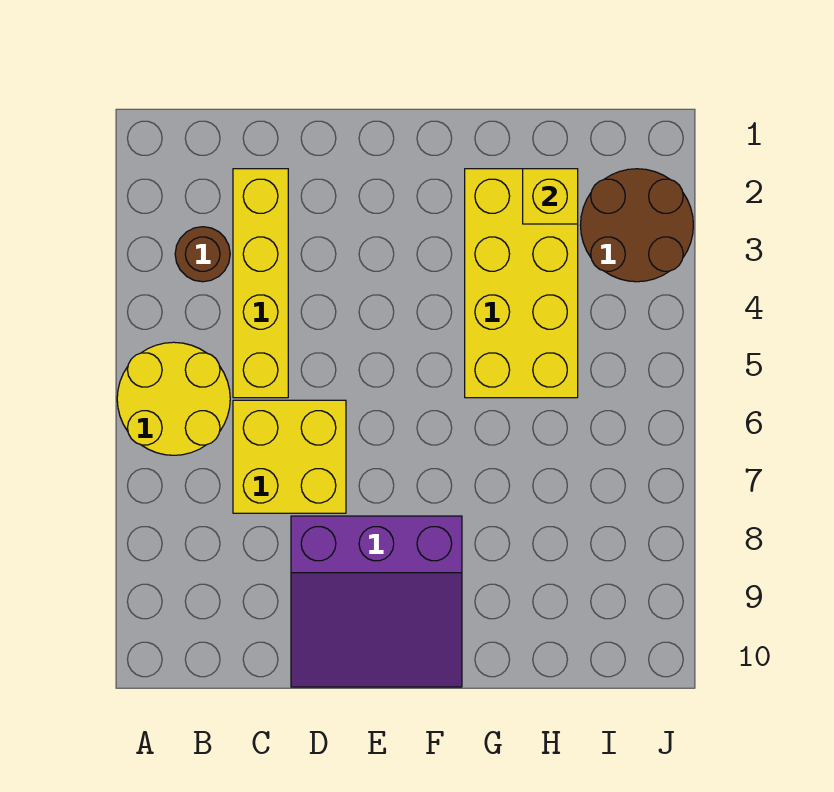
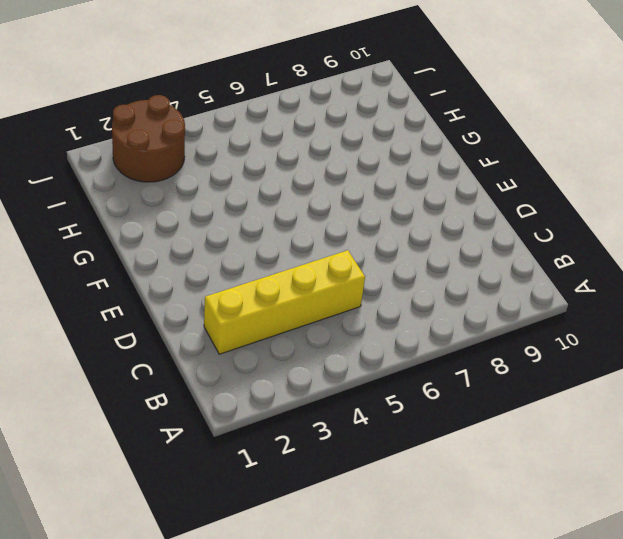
none -> yellow round brick A5:B6 level 1
none -> brown round brick B3 level 1

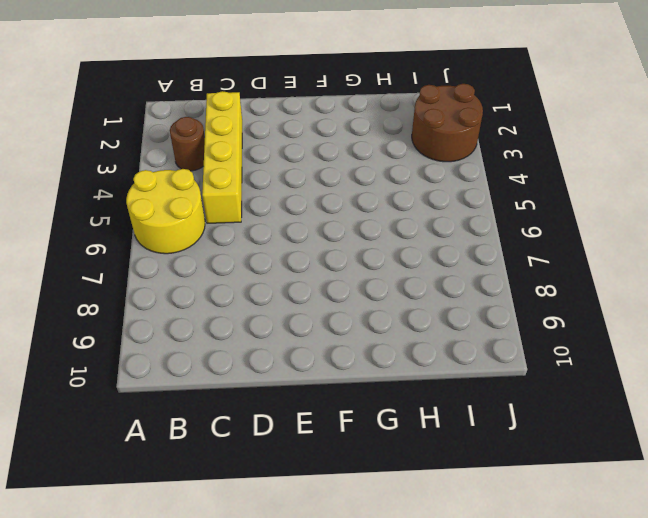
none -> yellow brick C6:D7 level 1
none -> purple slope D8:F10 level 1 top 8

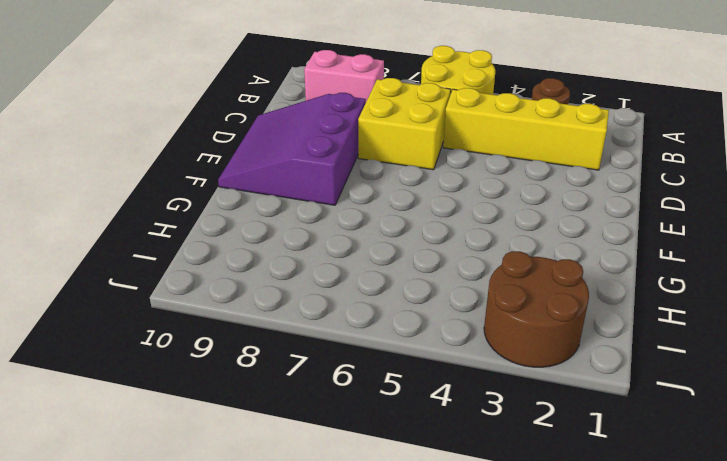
pink brick B8:B9 level 1 -> none
none -> yellow brick G2:H5 level 1
none -> yellow brick H2 level 2

